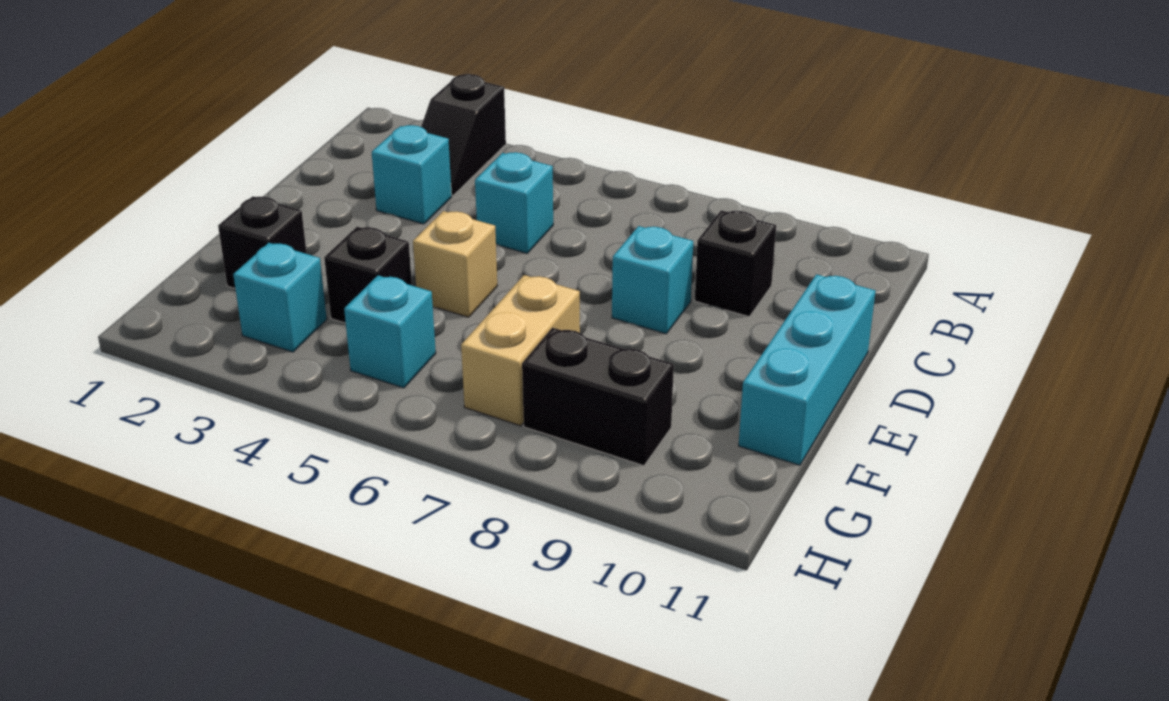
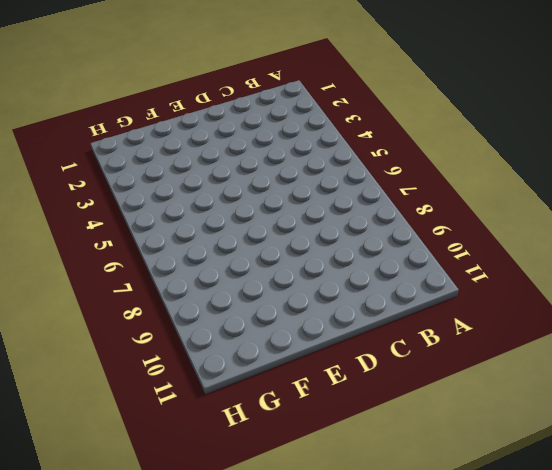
none -> black slope A3:B3 level 1 top A
none -> cyan brick C3 level 1
none -> cyan brick C5 level 1

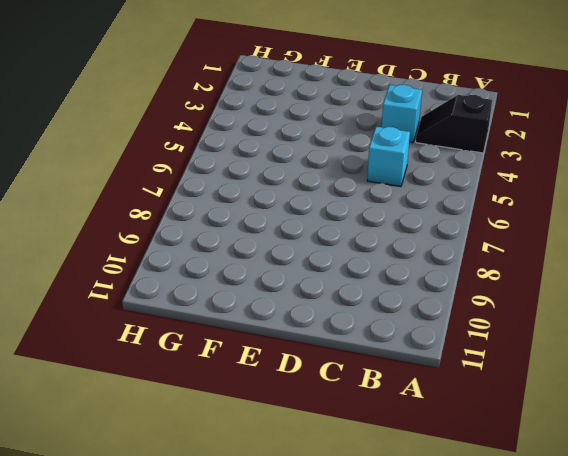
none -> black brick C9 level 1
none -> cyan brick D8 level 1
none -> cyan brick D11:F11 level 1

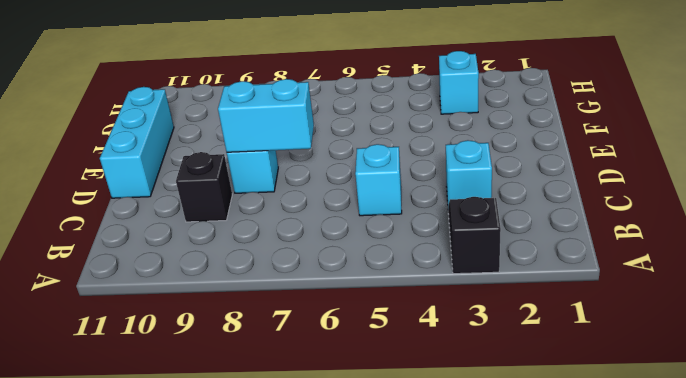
cyan brick D7:D8 level 2 -> none
none -> tan brick E5 level 1
none -> black brick F2 level 1
none -> black brick F4 level 1

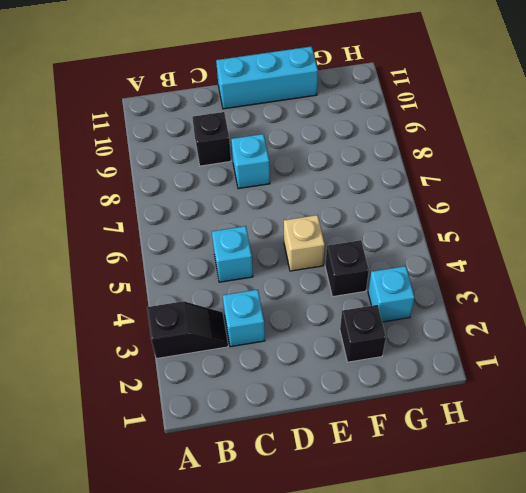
none -> tan brick F7:G7 level 1
none -> cyan brick G5 level 1
none -> black brick G8:G9 level 1

